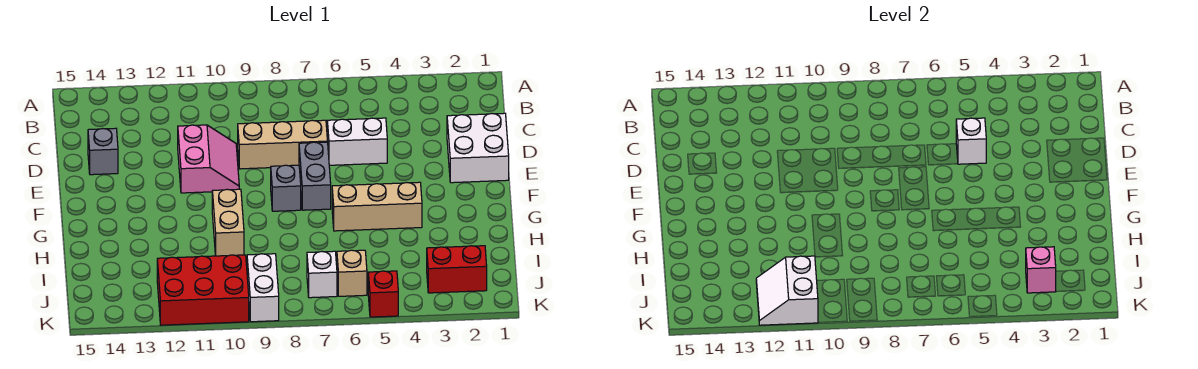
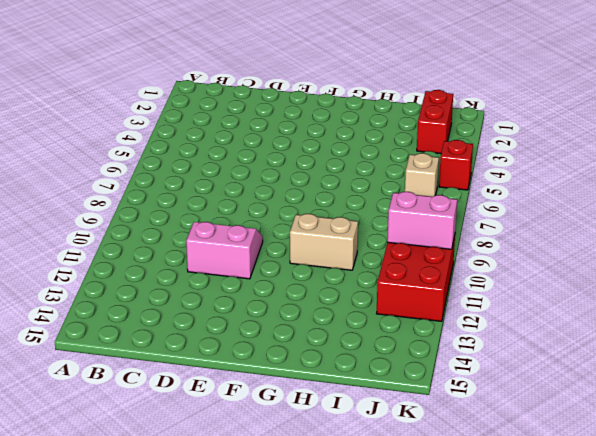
pink brick J10:K10 level 2 -> none
none -> white brick D1:E2 level 1
none -> white brick D5:D6 level 1
none -> tan brick D7:D9 level 1

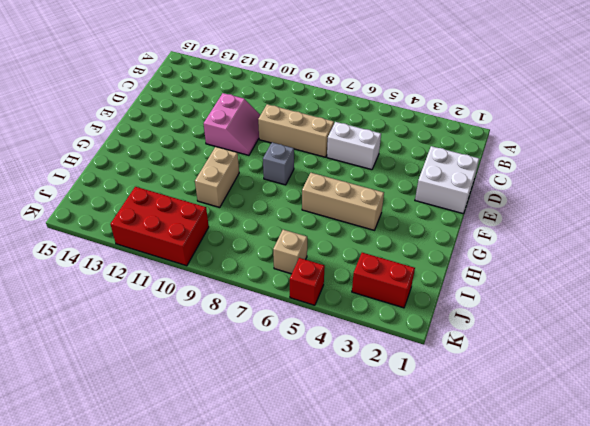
none -> grey brick D14 level 1
none -> grey brick E7:F7 level 1
none -> white brick J7 level 1

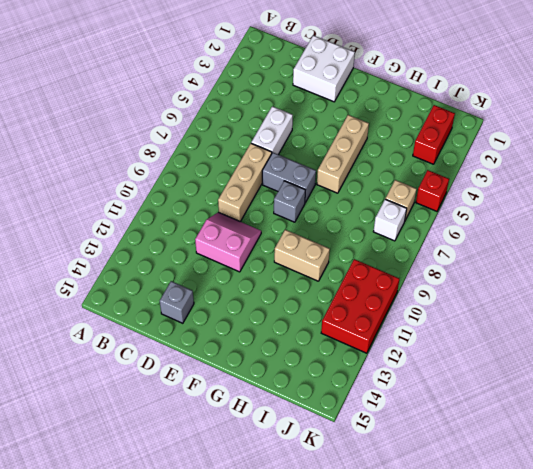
none -> white brick J9:K9 level 1
none -> white brick D5 level 2
none -> pink brick J3 level 2

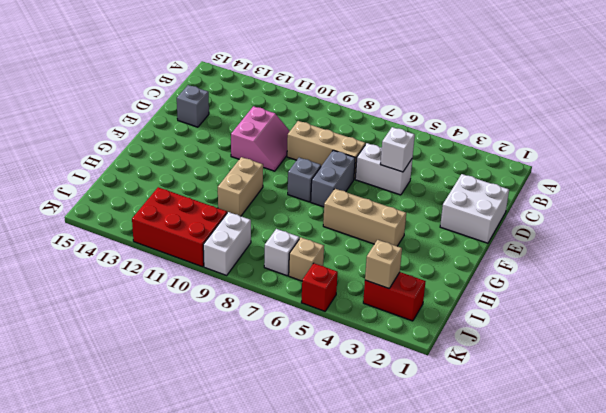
tan brick J3 level 2 -> pink brick J3 level 2
none -> white slope J11:K12 level 2 top 11

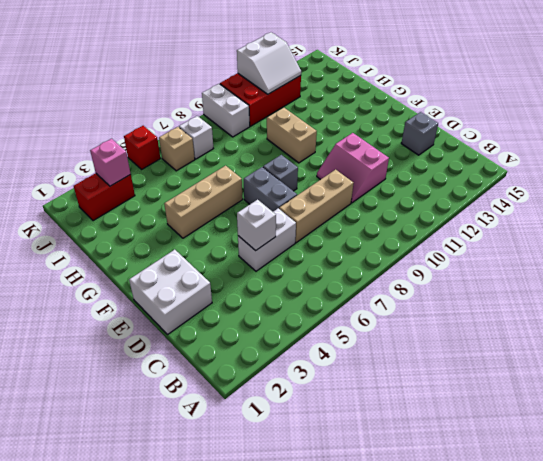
white slope J11:K12 level 2 top K -> white slope J11:K12 level 2 top 11

